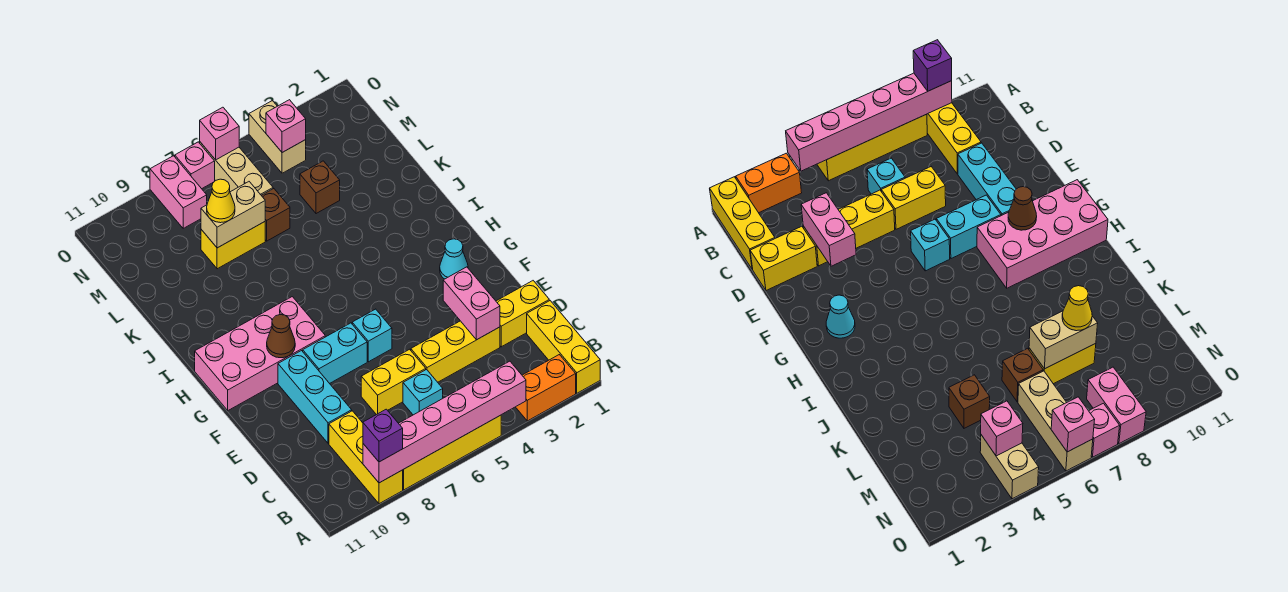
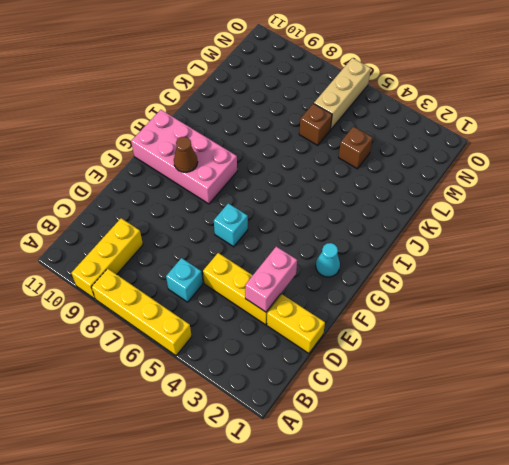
none -> yellow brick A1:C1 level 1
none -> orange brick A2:A3 level 1
none -> yellow brick D6:D7 level 1

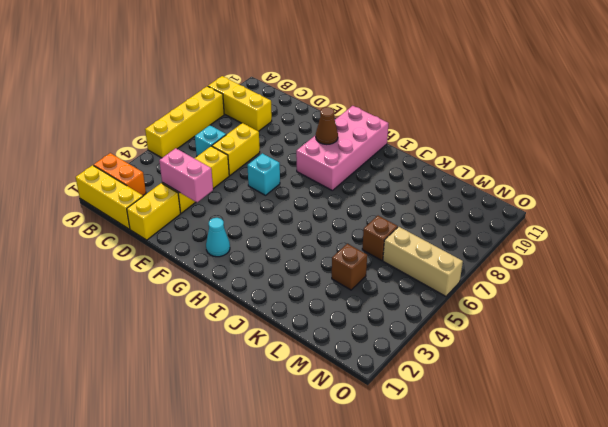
orange brick A2:B2 level 1 -> orange brick A2:A3 level 1
none -> cyan brick D9:F9 level 1
none -> cyan brick F7:F8 level 1
none -> yellow brick L7:L8 level 1

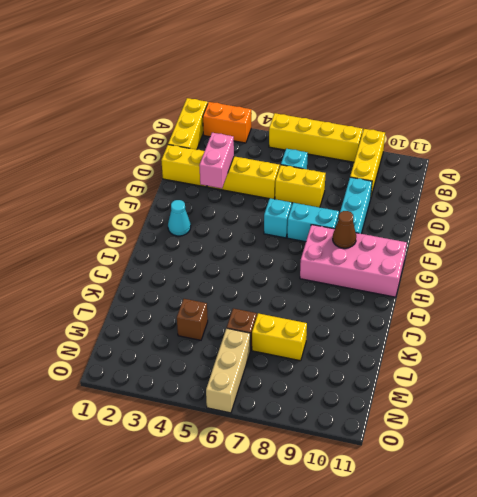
none -> tan brick N4:O4 level 1
none -> pink brick N8:O8 level 1
none -> pink brick O7 level 1

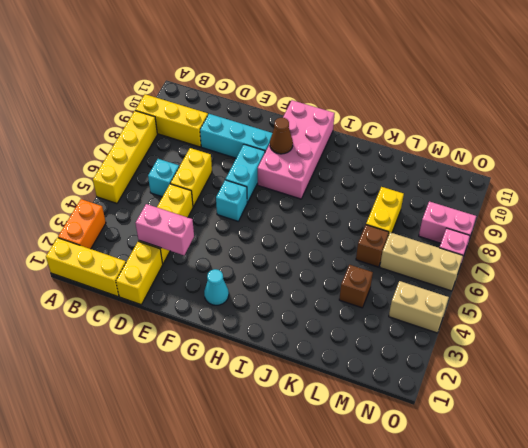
none -> pink brick A4:A9 level 2
none -> tan brick L7:L8 level 2
none -> pink brick N4 level 2

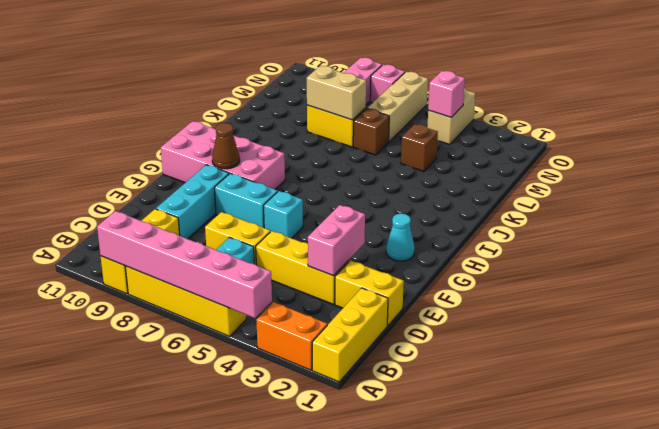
none -> pink brick O6 level 2
none -> purple brick A9 level 3
none -> yellow cone L8 level 3

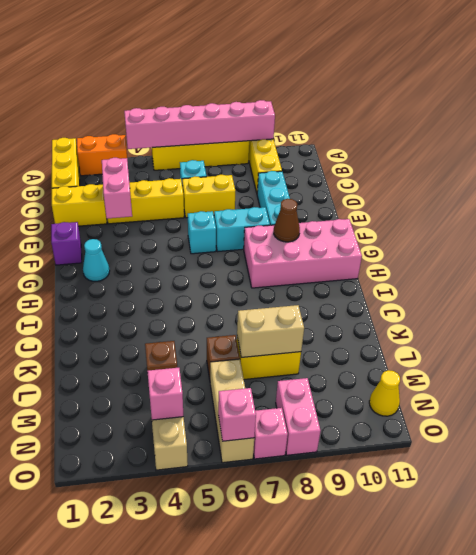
purple brick F1 level 1 -> purple brick A9 level 3
yellow cone N11 level 1 -> yellow cone L8 level 3

